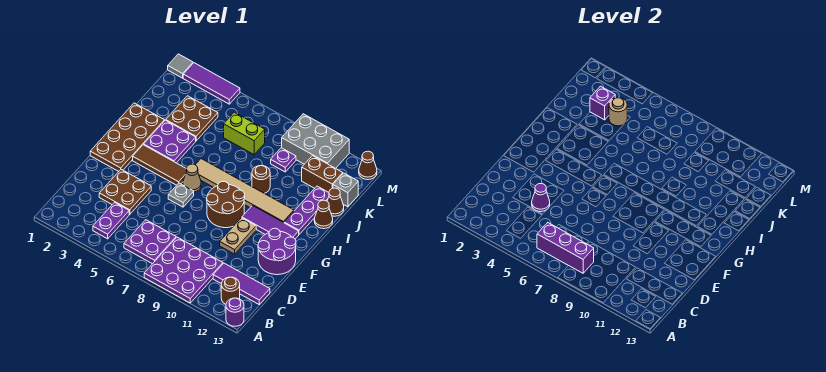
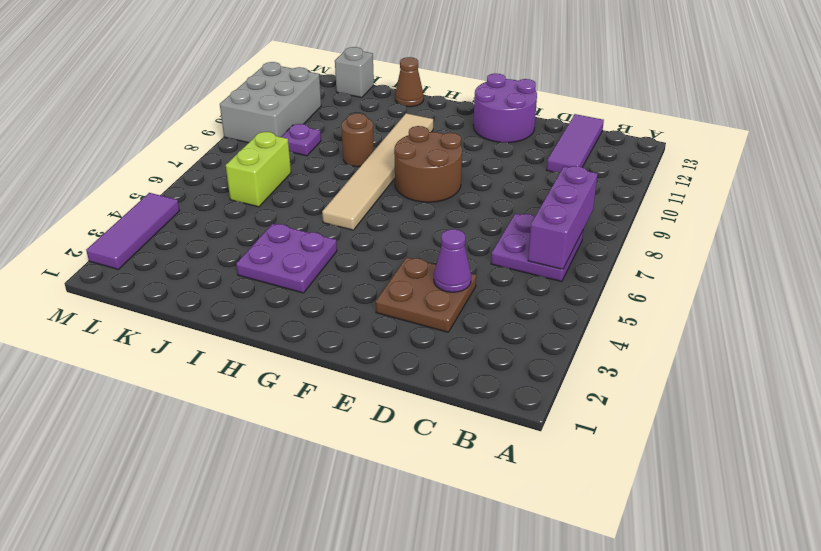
none -> purple plate A8:C10 level 1
none -> purple round brick A13 level 1
none -> purple plate B4:C4 level 1
none -> brown round brick B12 level 1

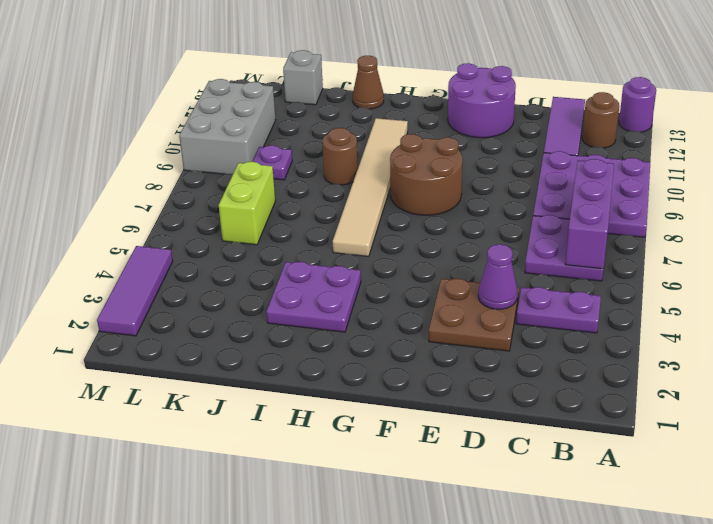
none -> tan plate E10:F10 level 1
none -> brown plate F1:I2 level 1
none -> grey plate F6 level 1
none -> brown tile G3:G5 level 1

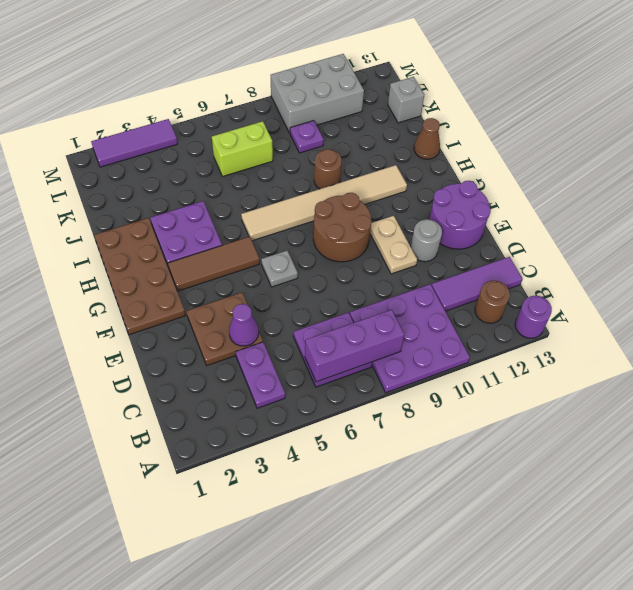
grey round brick E11 level 1 -> none
none -> tan cone G6 level 1
none -> purple tile G10:G12 level 1
none -> purple plate H12:J12 level 1
none -> brown plate J3:K4 level 1

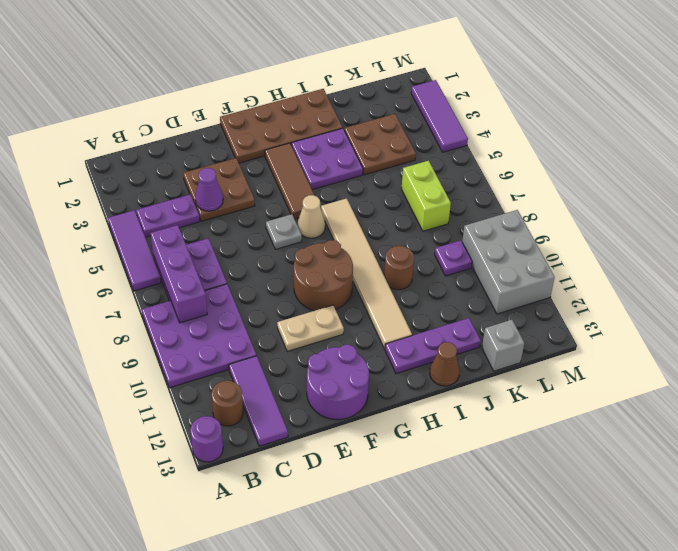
purple tile A4:A6 level 1 -> purple tile G10:G12 level 1
none -> brown cone J13 level 1
none -> brown brick K11:K12 level 1
none -> grey tile M1 level 1
none -> brown cone M13 level 1

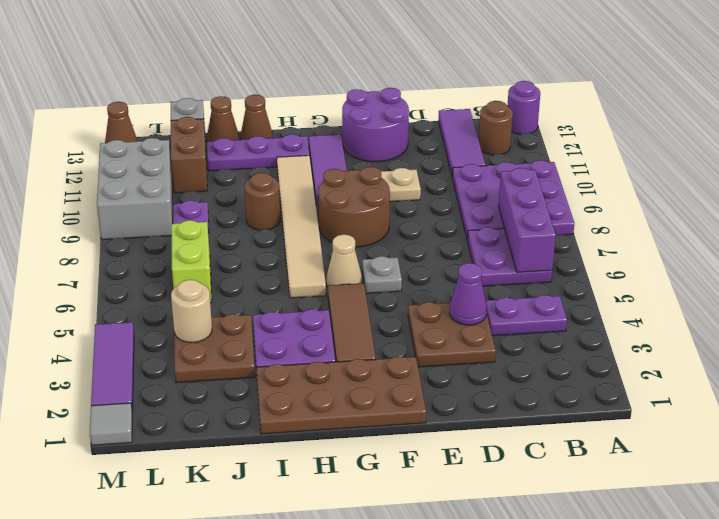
none -> purple brick K3 level 2

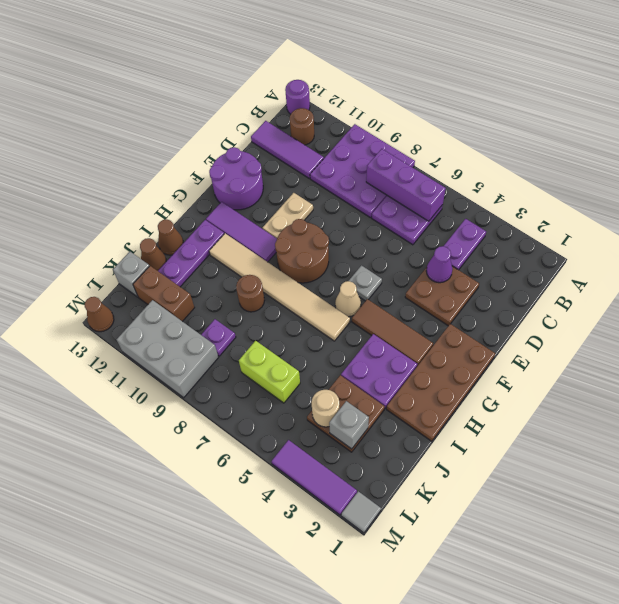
grey brick K3 level 2 -> purple brick K3 level 2

